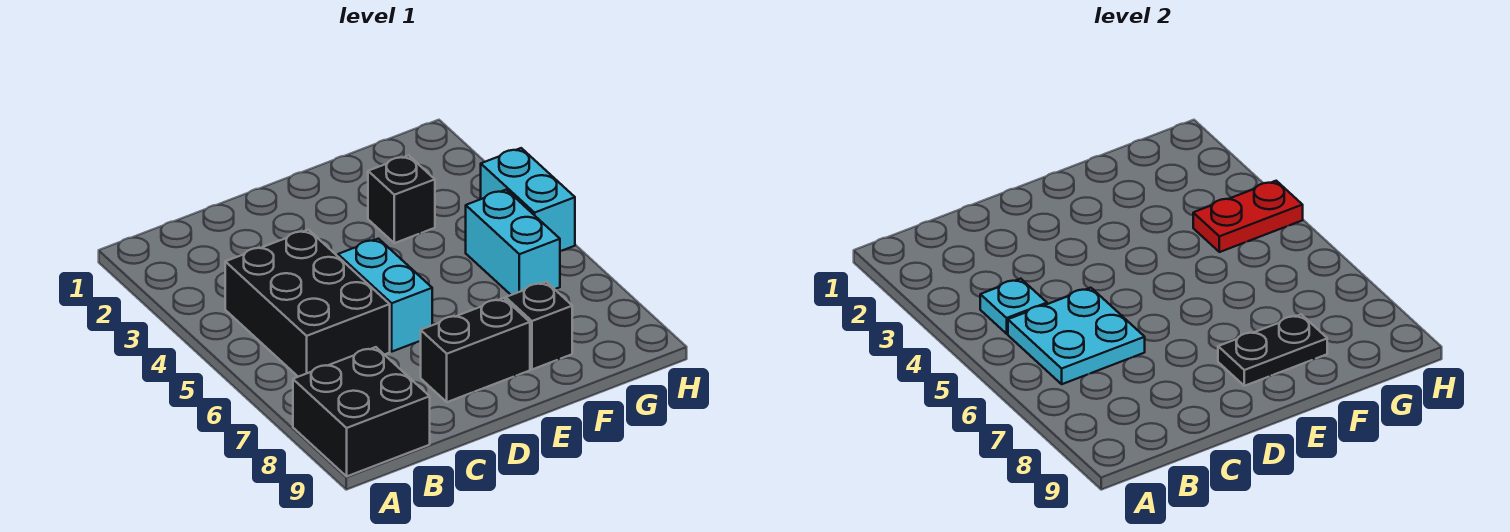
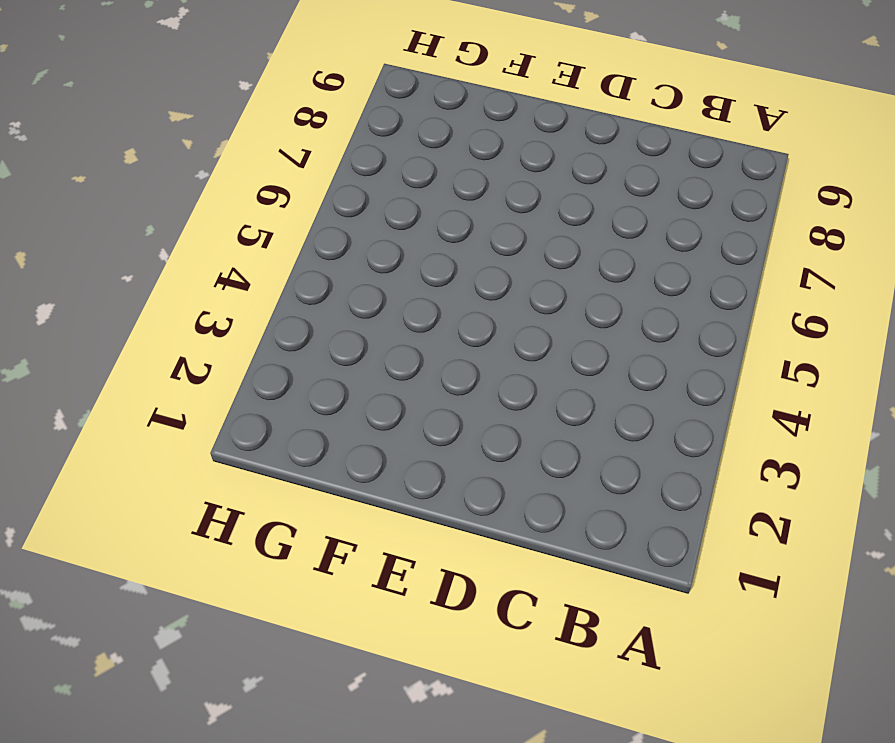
none -> black brick A8:B9 level 1
none -> black brick B4:C6 level 1
none -> cyan brick D5:D6 level 1

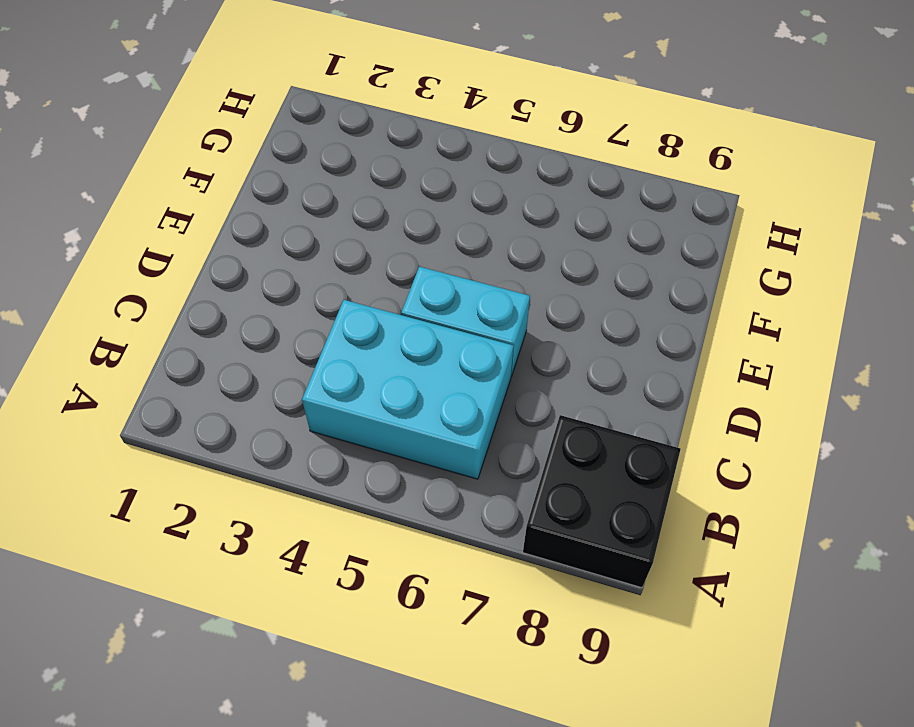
cyan brick B4:C6 level 1 -> black brick B4:C6 level 1
none -> black brick D8:E8 level 1
none -> black brick F3 level 1
none -> black brick F8 level 1

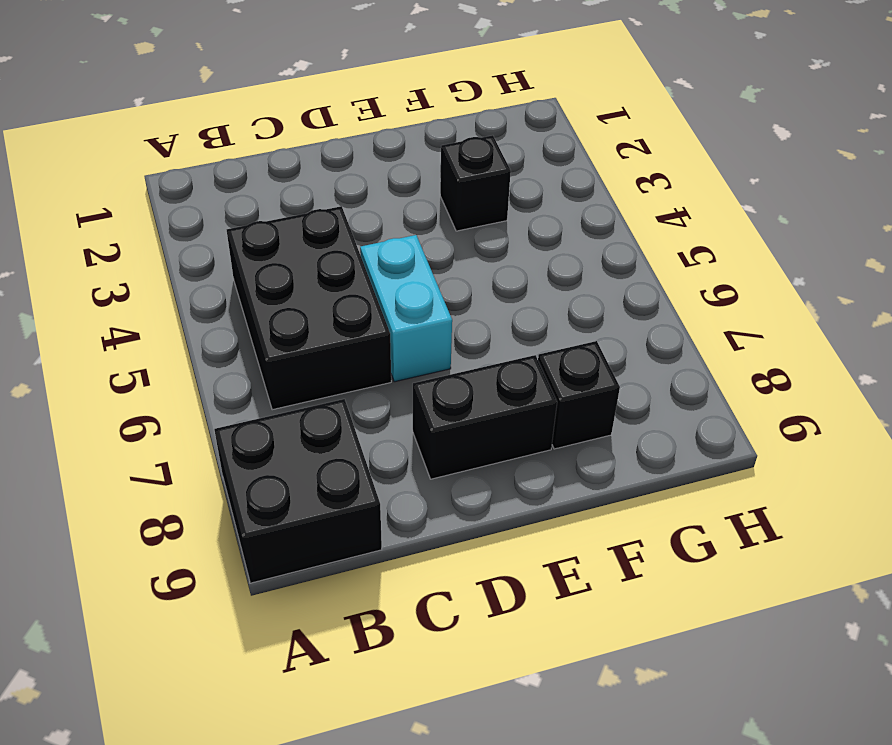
none -> cyan brick G5:G6 level 1
none -> cyan brick H4:H5 level 1
none -> cyan plate B4 level 2

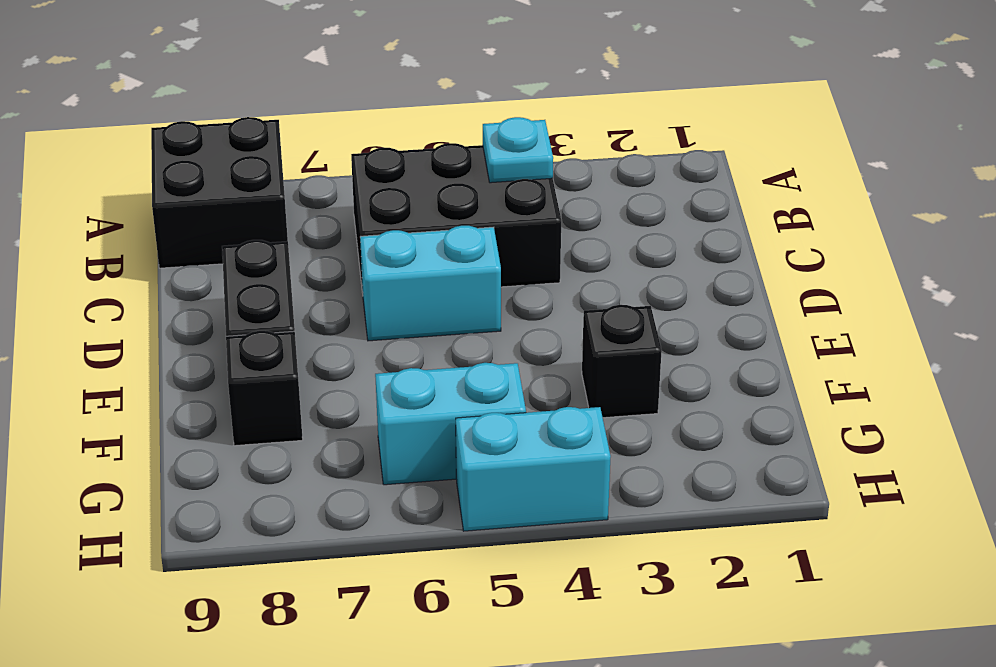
none -> cyan plate B5:C6 level 2
none -> black plate E8:F8 level 2
none -> red plate G4:H4 level 2

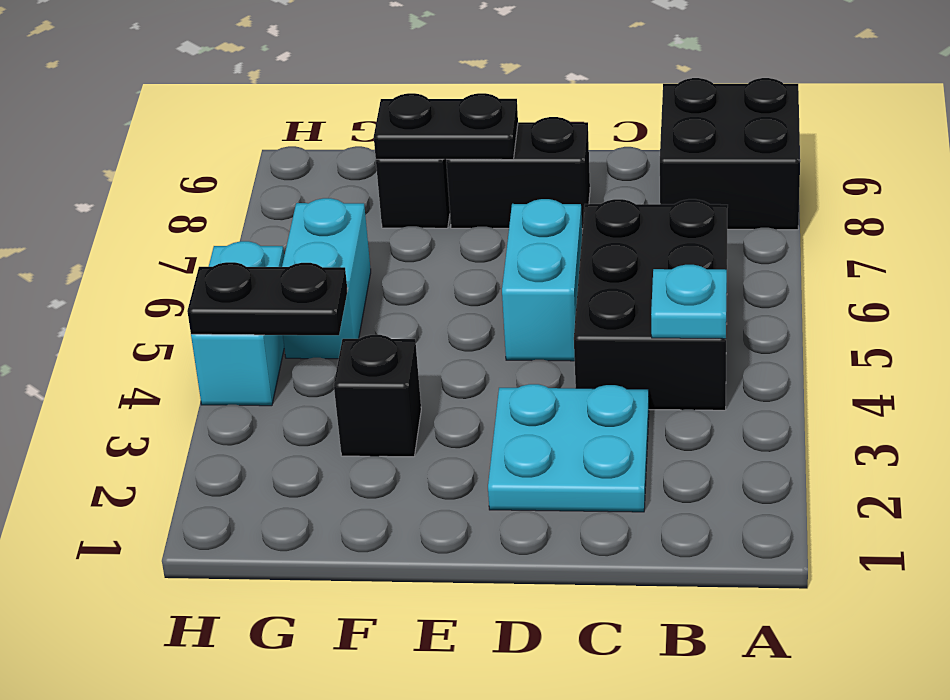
cyan plate C2:D3 level 1 -> cyan plate B5:C6 level 2
black plate G4:H4 level 2 -> red plate G4:H4 level 2

